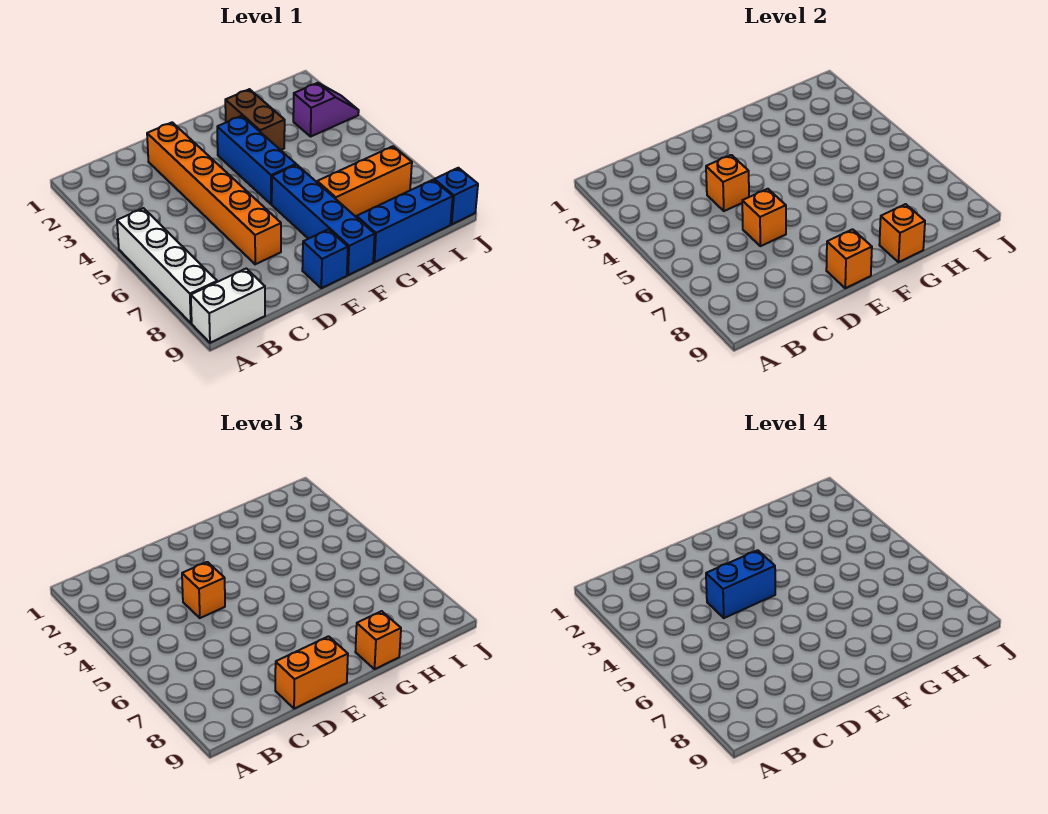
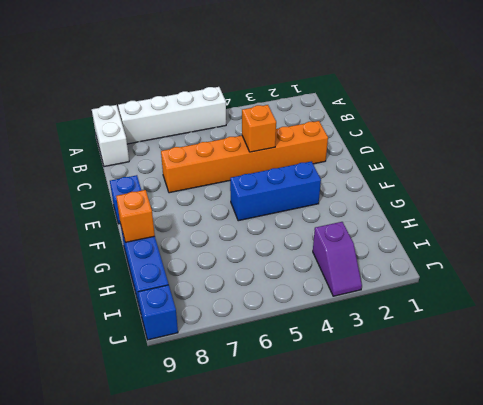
none -> blue brick F6:F9 level 1
none -> brown brick G2:G3 level 1
none -> orange brick G7:I7 level 1

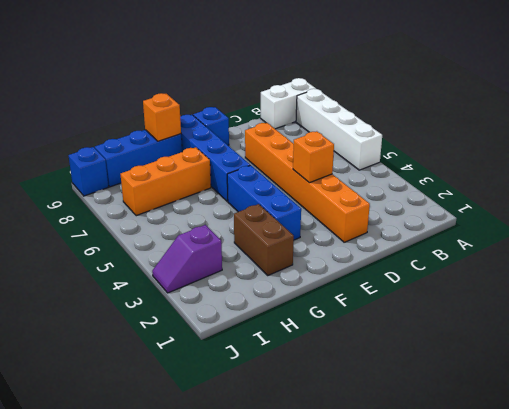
none -> orange brick D6 level 2
none -> orange brick E9 level 2
none -> orange brick D4 level 3

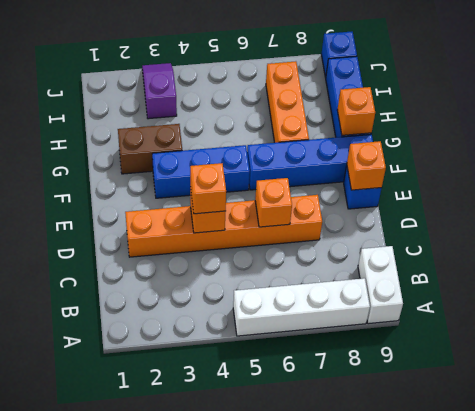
none -> orange brick D9:E9 level 3
none -> orange brick G9 level 3
none -> blue brick D4:E4 level 4

